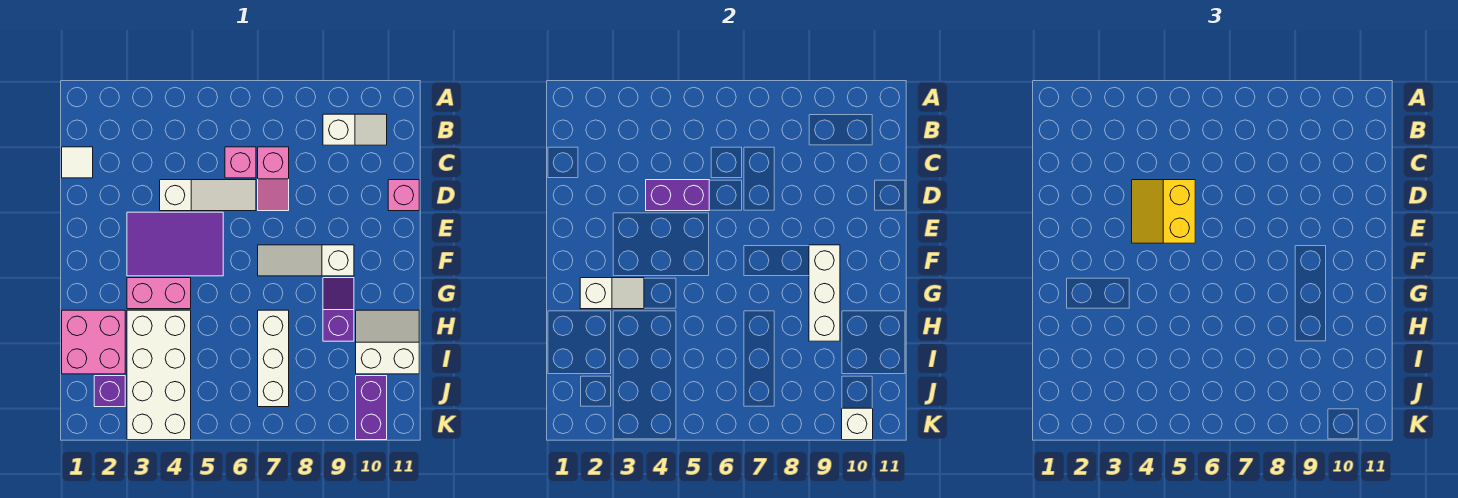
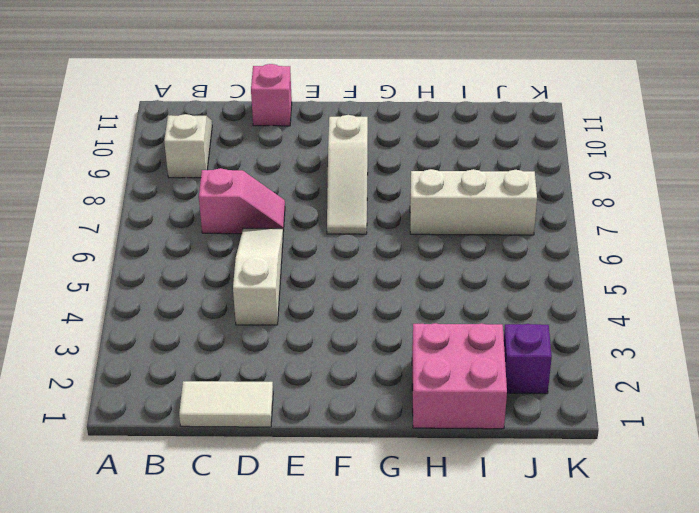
white tile C1:D1 level 1 -> white tile C1 level 1
none -> pink brick C6 level 1
none -> purple tile E3:F5 level 1
none -> pink brick G3:G4 level 1

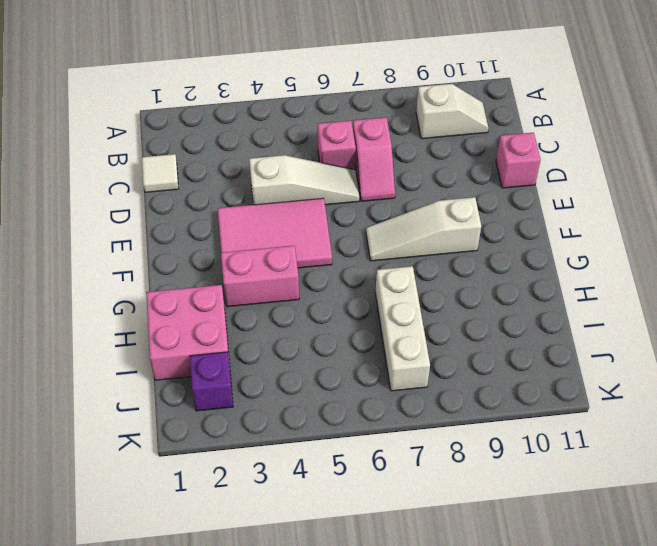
pink tile E3:F5 level 1 -> purple tile E3:F5 level 1
none -> purple slope G9:H9 level 1 top H
none -> white brick H3:K4 level 1
none -> white slope H10:I11 level 1 top I

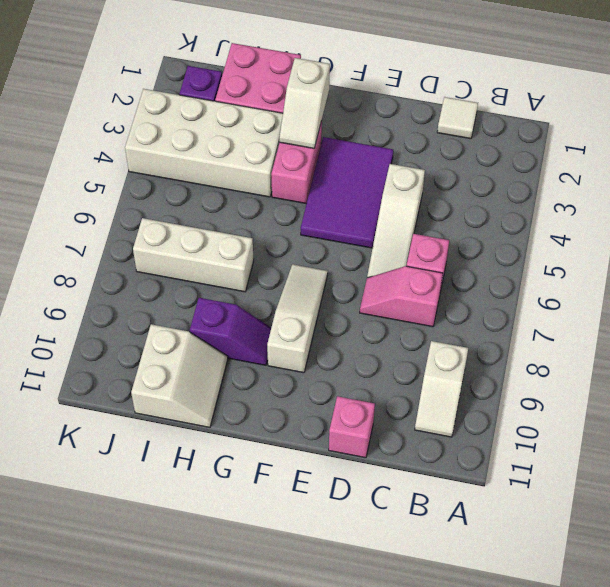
none -> purple brick J10:K10 level 1
none -> purple brick D4:D5 level 2
none -> white brick F9:H9 level 2

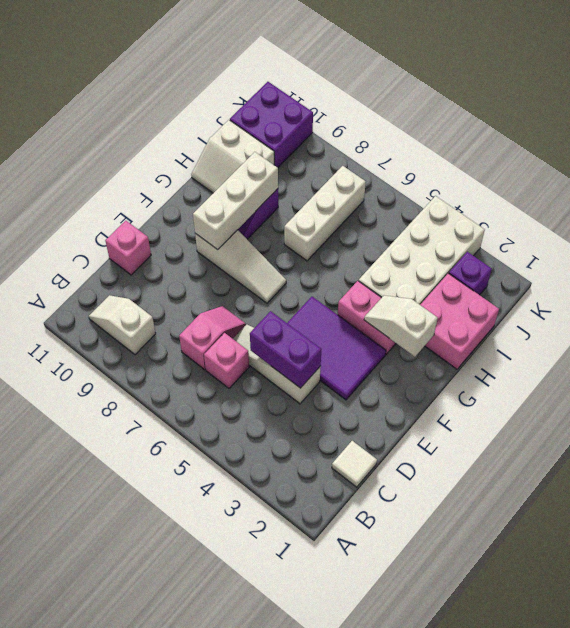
purple brick J10:K11 level 1 -> purple brick J10:K10 level 1
none -> white brick K10 level 2
none -> yellow slope D4:E5 level 3 top 5

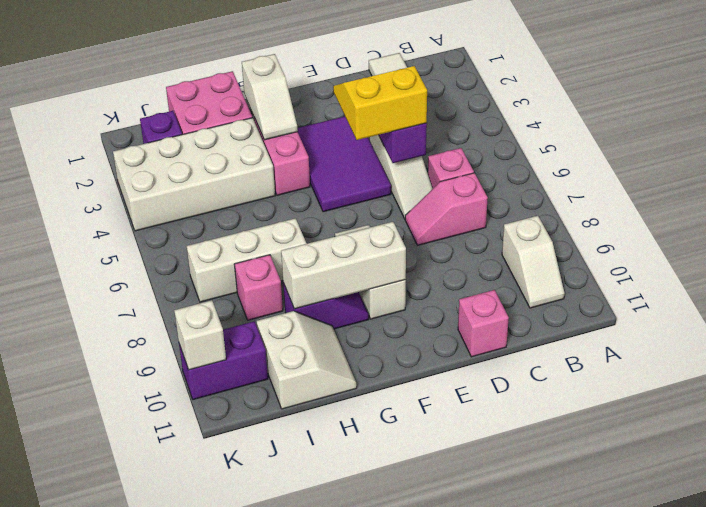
pink brick I8 level 1 -> none

